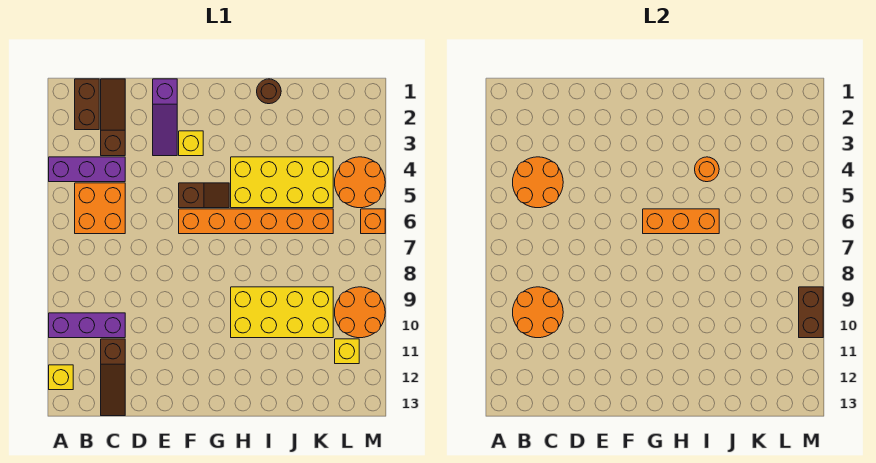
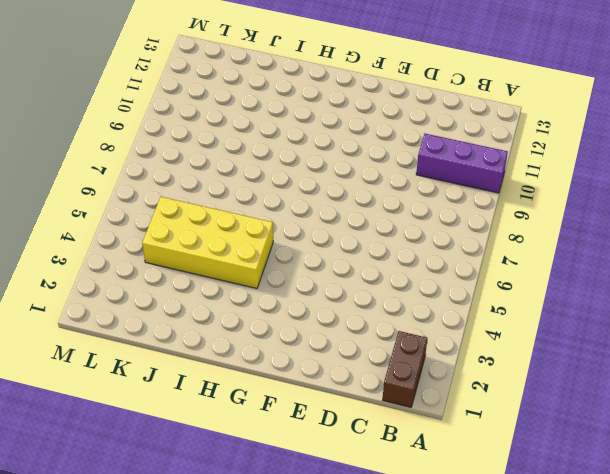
none -> purple brick A4:C4 level 1
none -> yellow brick A12 level 1
none -> orange brick B5:C6 level 1

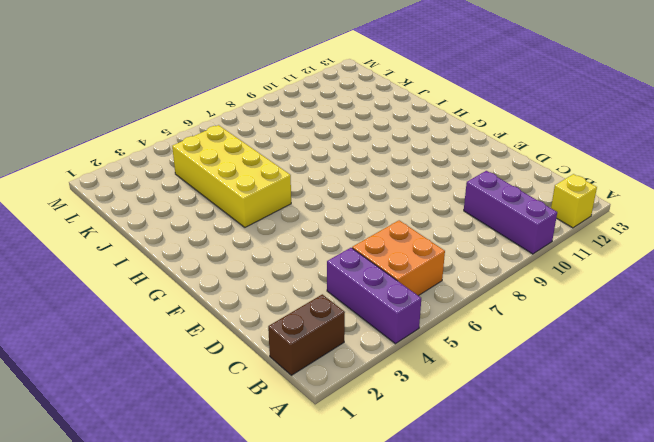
none -> brown slope C1:C3 level 1 top 3
none -> brown slope C11:C13 level 1 top 11
none -> purple slope E1:E3 level 1 top 1

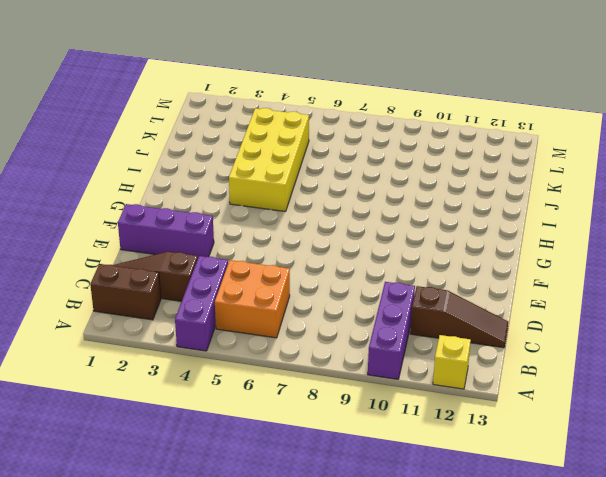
purple brick E1:E3 level 1 -> purple slope E1:E3 level 1 top 1
none -> yellow brick F3 level 1
none -> brown slope F5:G5 level 1 top F
none -> orange brick F6:K6 level 1

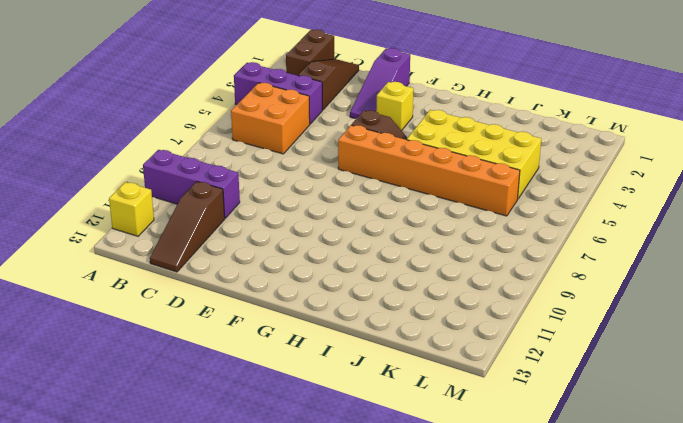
none -> yellow brick H9:K10 level 1
none -> brown round brick I1 level 1
none -> orange round brick L4:M5 level 1

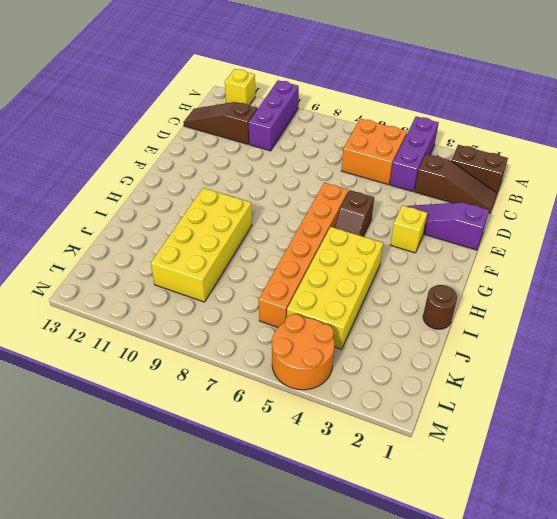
none -> orange round brick L9:M10 level 1
none -> yellow brick L11 level 1
none -> orange brick M6 level 1

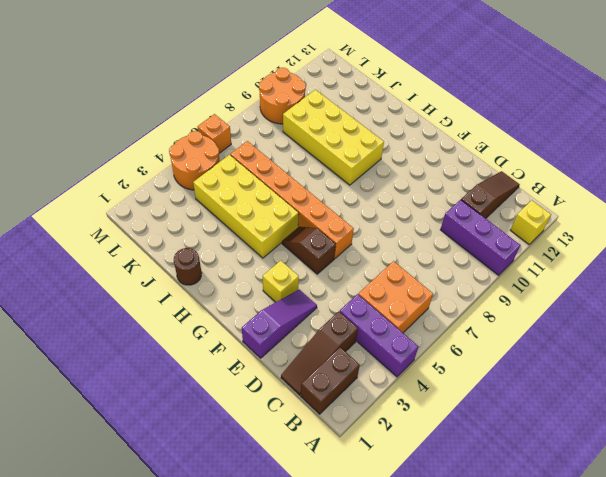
none -> yellow brick L11 level 1
none -> orange round brick B4:C5 level 2
none -> orange round brick B9:C10 level 2

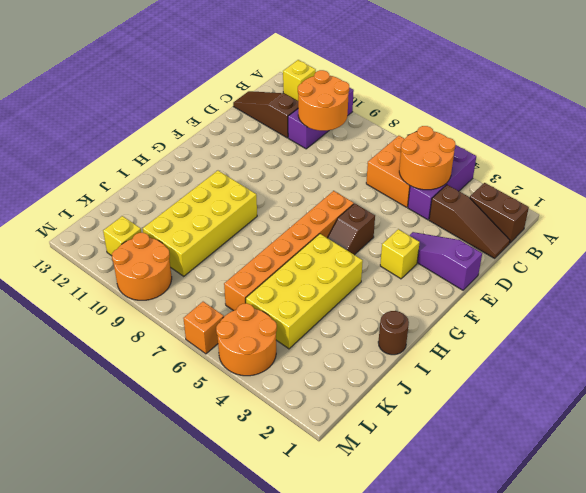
none -> orange brick G6:I6 level 2
none -> orange round brick I4 level 2
none -> brown brick M9:M10 level 2

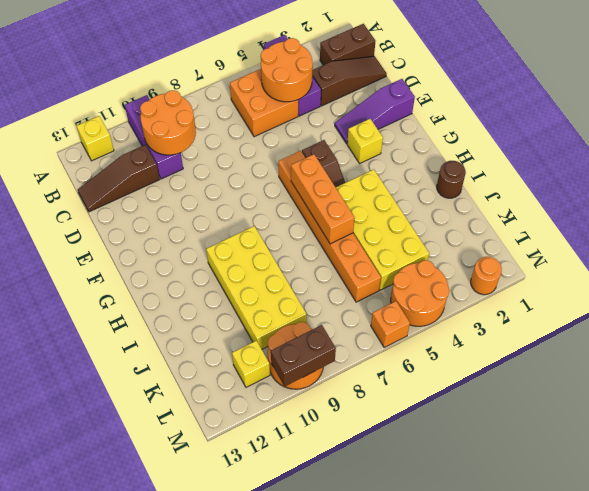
orange round brick M2 level 1 -> orange round brick I4 level 2

